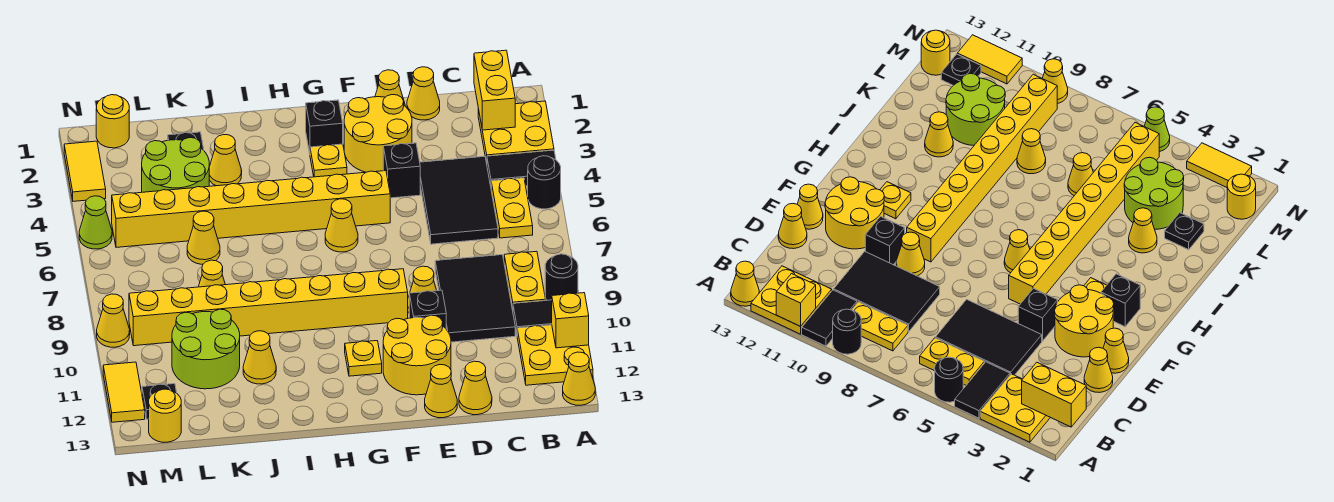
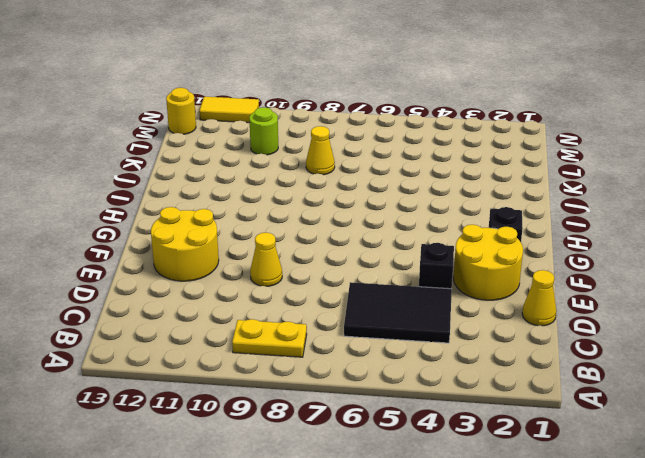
lime round brick L10 level 1 -> lime round brick K10:L11 level 1
none -> yellow plate A2:B3 level 1
none -> black tile A4:B4 level 1
none -> black round brick A5 level 1
none -> black round brick A9 level 1

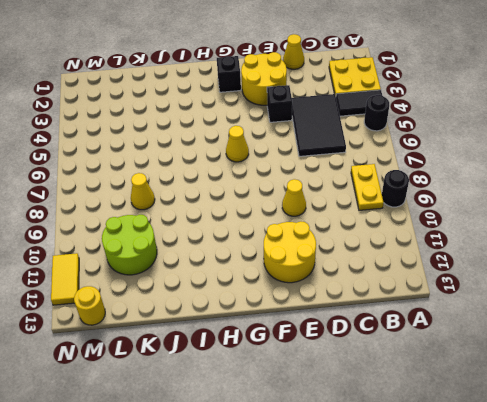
none -> black tile A10:B10 level 1
none -> yellow plate A11:B12 level 1
none -> yellow cone A13 level 1
none -> yellow plate B5:B6 level 1

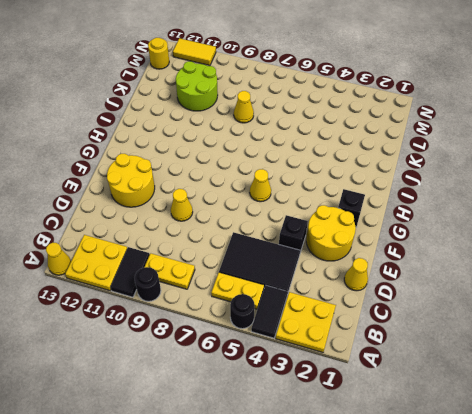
none -> black tile C8:D10 level 1
none -> yellow cone D13 level 1
none -> yellow cone E1 level 1
none -> black brick E10 level 1

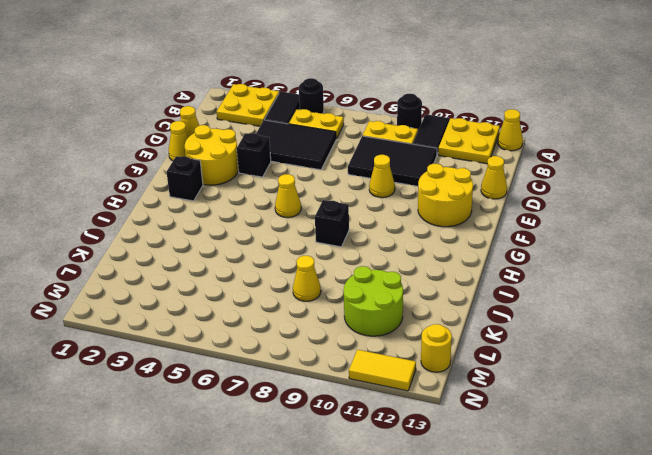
black brick H8 level 1 -> black brick E10 level 1
none -> yellow cone E13 level 1
none -> yellow brick F5:M5 level 1
none -> yellow brick F9:M9 level 1
none -> yellow plate G3 level 1

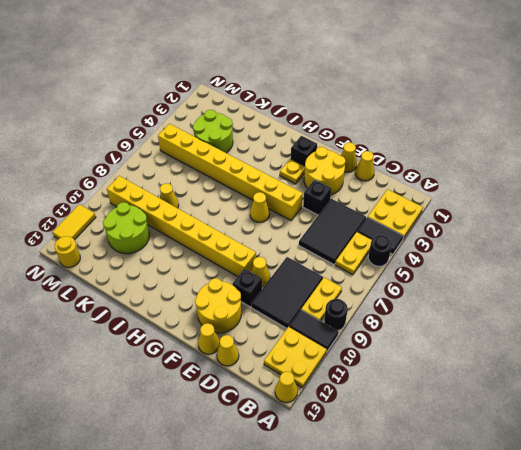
none -> yellow plate G11 level 1
none -> yellow cone J3 level 1
none -> yellow cone J11 level 1
none -> black plate K2 level 1

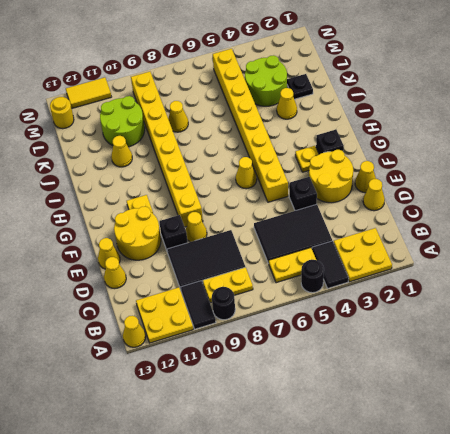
none -> yellow cone K6 level 1
none -> yellow round brick M1 level 1
none -> black plate M12 level 1
none -> yellow tile N2:N3 level 1

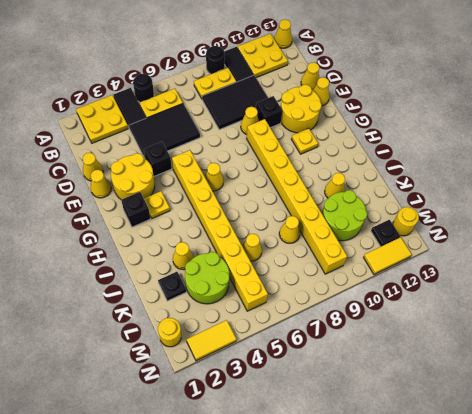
none -> lime cone N5 level 1
none -> yellow cone N9 level 1
none -> yellow brick A11 level 2
none -> yellow brick B1:B2 level 2

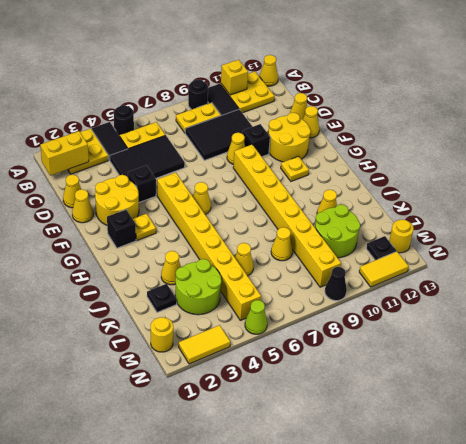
black cone N9 level 1 -> yellow cone N9 level 1

